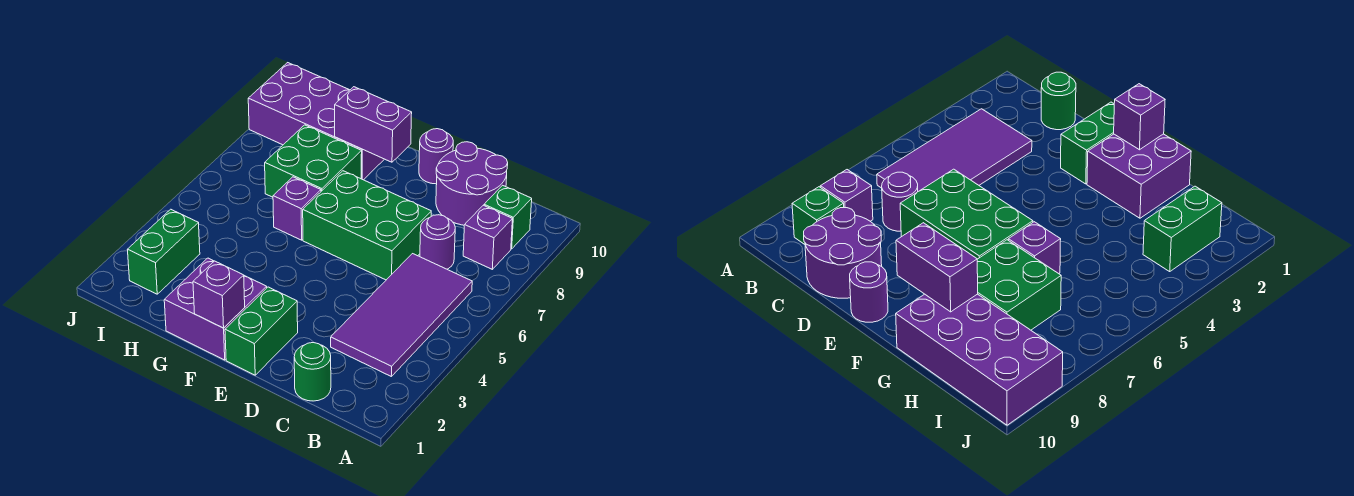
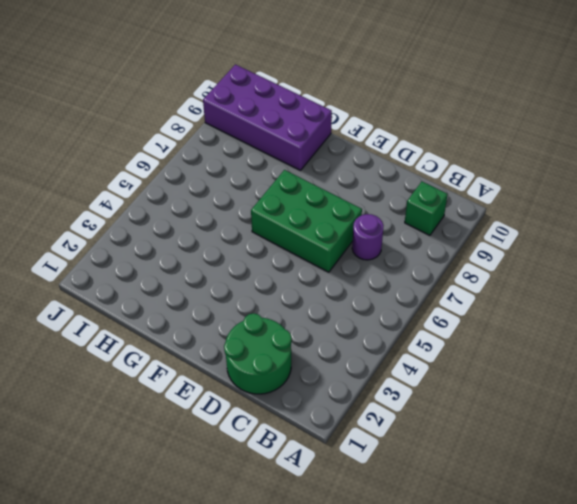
green round brick C1:D2 level 1 -> green round brick C1 level 1
none -> purple tile B3:C6 level 1
none -> purple brick B8 level 1
none -> purple round brick C9:D10 level 1

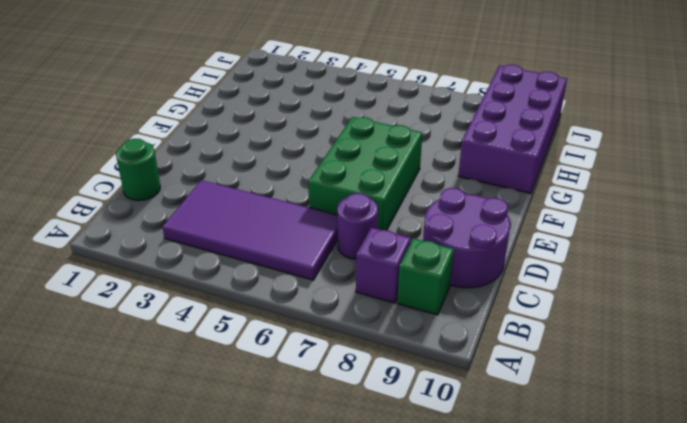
none -> green brick E1:E2 level 1
none -> purple round brick E10 level 1
none -> purple brick F1:G2 level 1

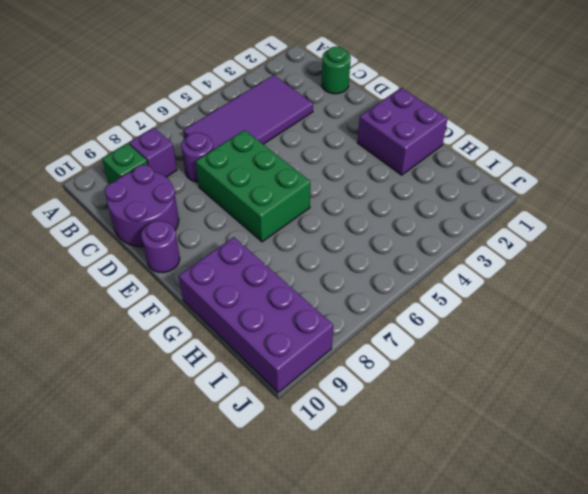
none -> green brick E1:E2 level 1
none -> purple brick G6 level 1
none -> green brick G7:H8 level 1

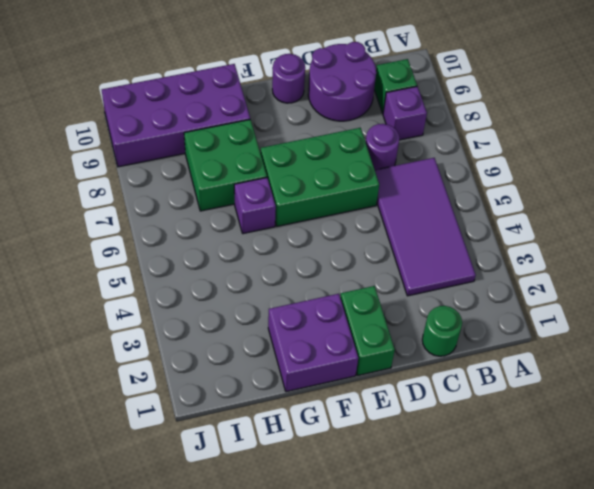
none -> green brick I2:I3 level 1
none -> purple brick F1 level 2
none -> purple brick F9:G9 level 2

